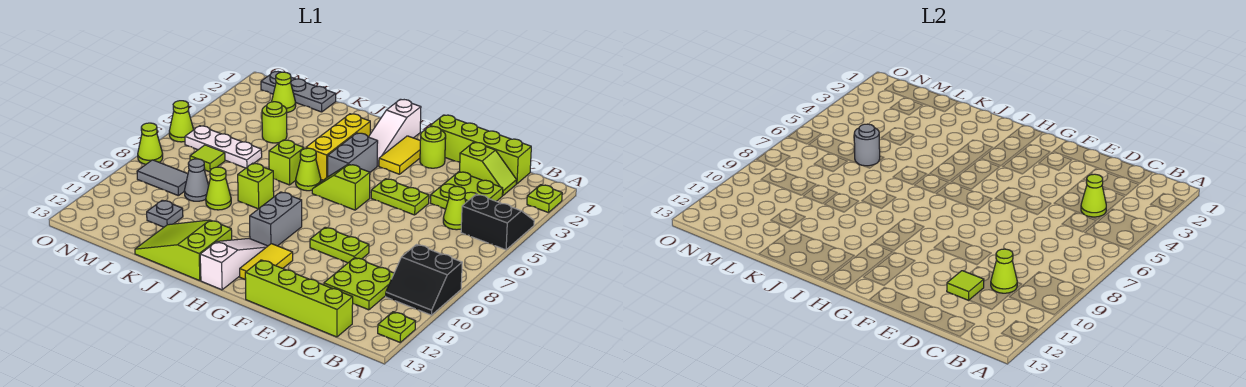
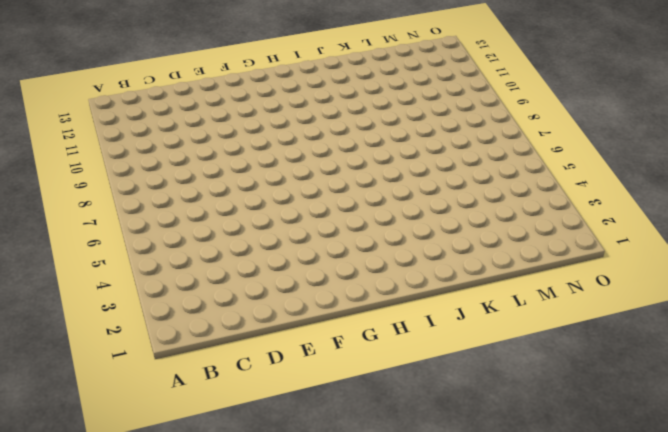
none -> lime plate A2 level 1
none -> black slope A4:B5 level 1 top 5
none -> black slope A9:B10 level 1 top 9
none -> lime plate A12 level 1

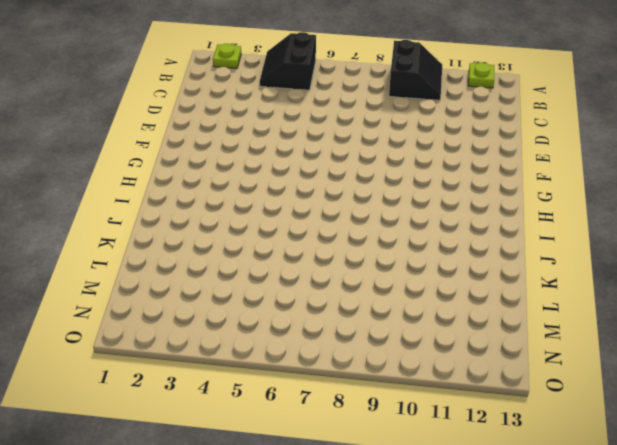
none -> lime brick C1:F1 level 1
none -> lime slope C2:D2 level 1 top D
none -> lime plate C3:D4 level 1
none -> lime cone C5 level 1

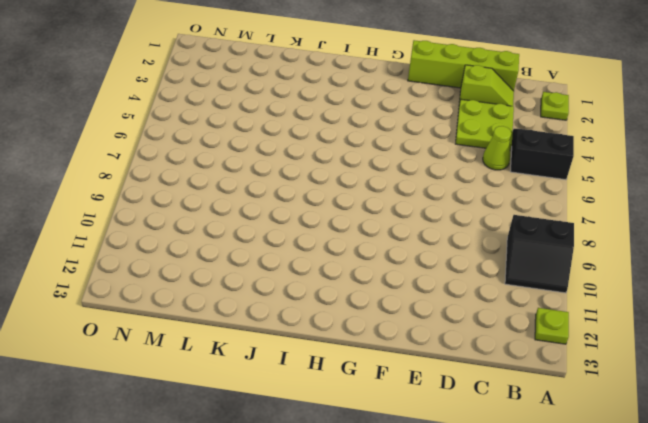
none -> lime plate C10:D11 level 1
none -> lime brick C13:F13 level 1
none -> lime plate E5:F5 level 1
none -> lime plate E9:F9 level 1

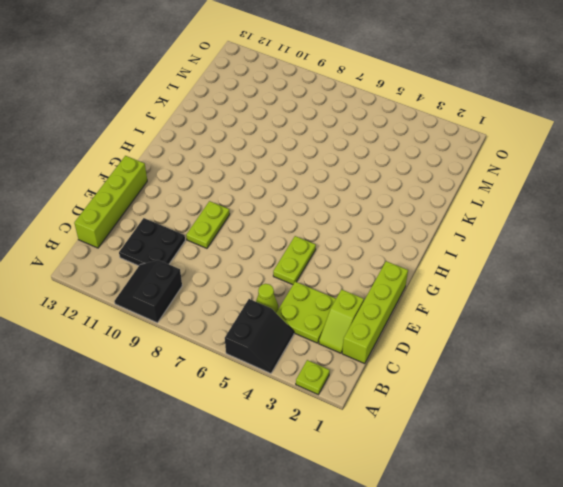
black plate C10:D11 level 1 -> lime plate C10:D11 level 1
none -> lime plate A12 level 1
none -> lime round brick F2 level 1
none -> yellow tile G2:G3 level 1
none -> lime slope G6:H6 level 1 top G

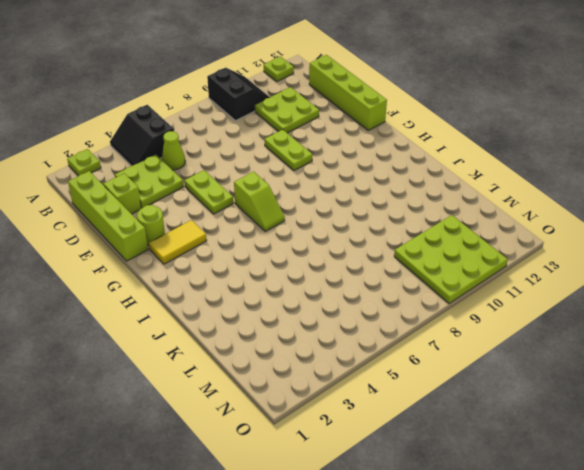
lime plate M9:O11 level 1 -> grey tile M9:N9 level 1
none -> yellow tile G11:G12 level 1
none -> white slope H1:H3 level 1 top 1
none -> grey brick H4:H5 level 1
none -> grey brick H9:H10 level 1

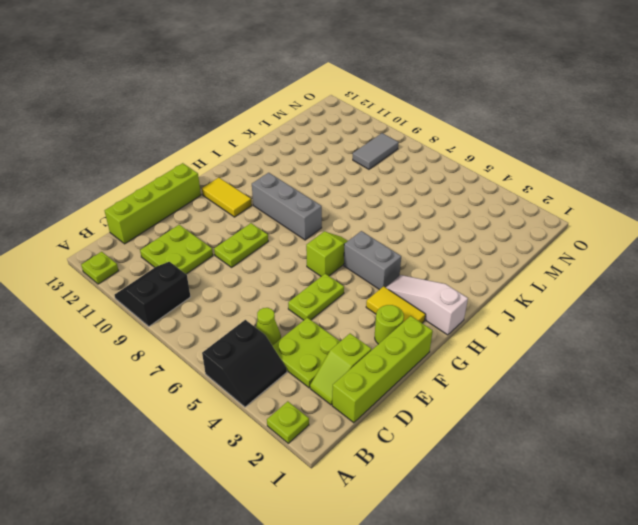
grey brick H8:H10 level 1 -> grey brick H9:H10 level 1
none -> white slope H11:H13 level 1 top 13
none -> yellow brick I3:I5 level 1
none -> lime cone I6 level 1
none -> lime slope I12:K13 level 1 top I

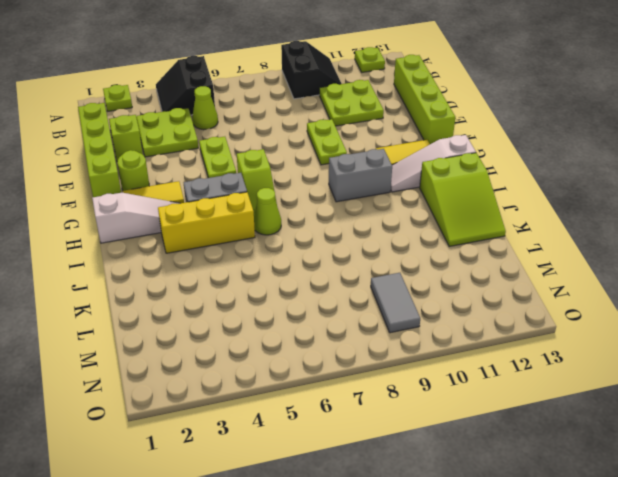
none -> lime brick J6 level 1
none -> lime brick J8 level 1
none -> lime cone K9 level 1
none -> grey plate L1:N1 level 1

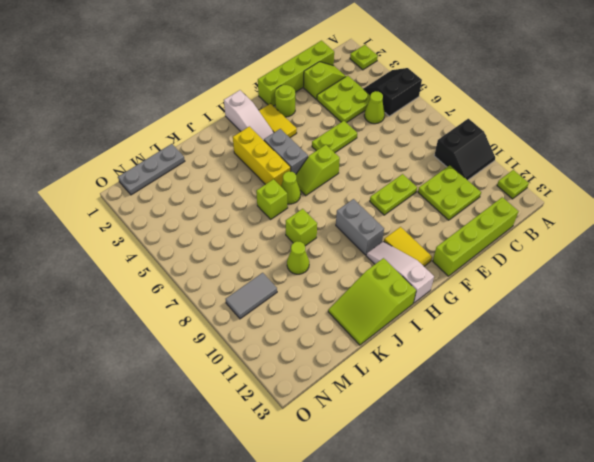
none -> lime round brick L4 level 1
none -> white plate L6:N6 level 1
none -> grey cone L9 level 1
none -> grey plate L11 level 1

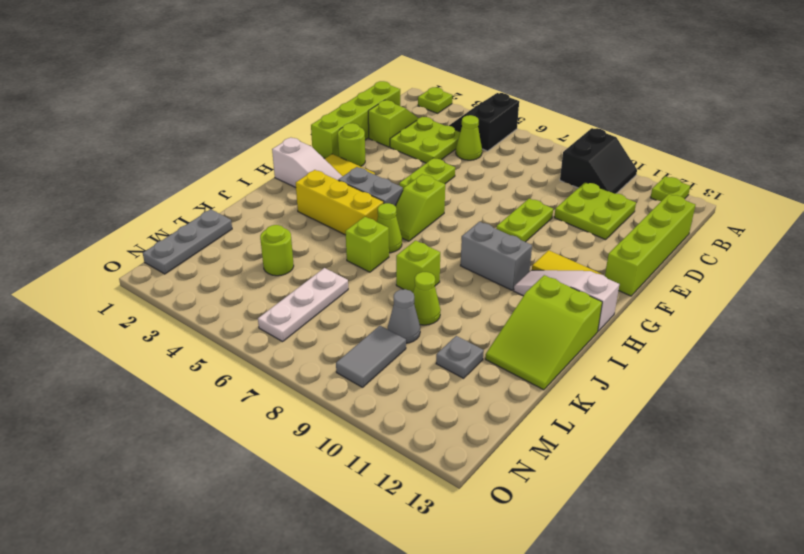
none -> lime cone M2 level 1
none -> lime tile M7 level 1
none -> lime cone O6 level 1
none -> lime cone O8 level 1

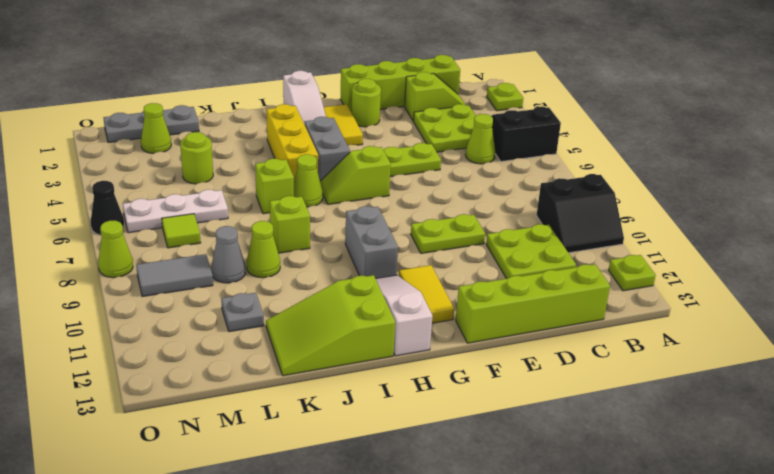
black cone O6 level 1 -> lime cone O6 level 1
none -> lime cone C4 level 2
none -> lime cone C10 level 2
none -> lime tile D11 level 2
none -> grey round brick L6 level 2

